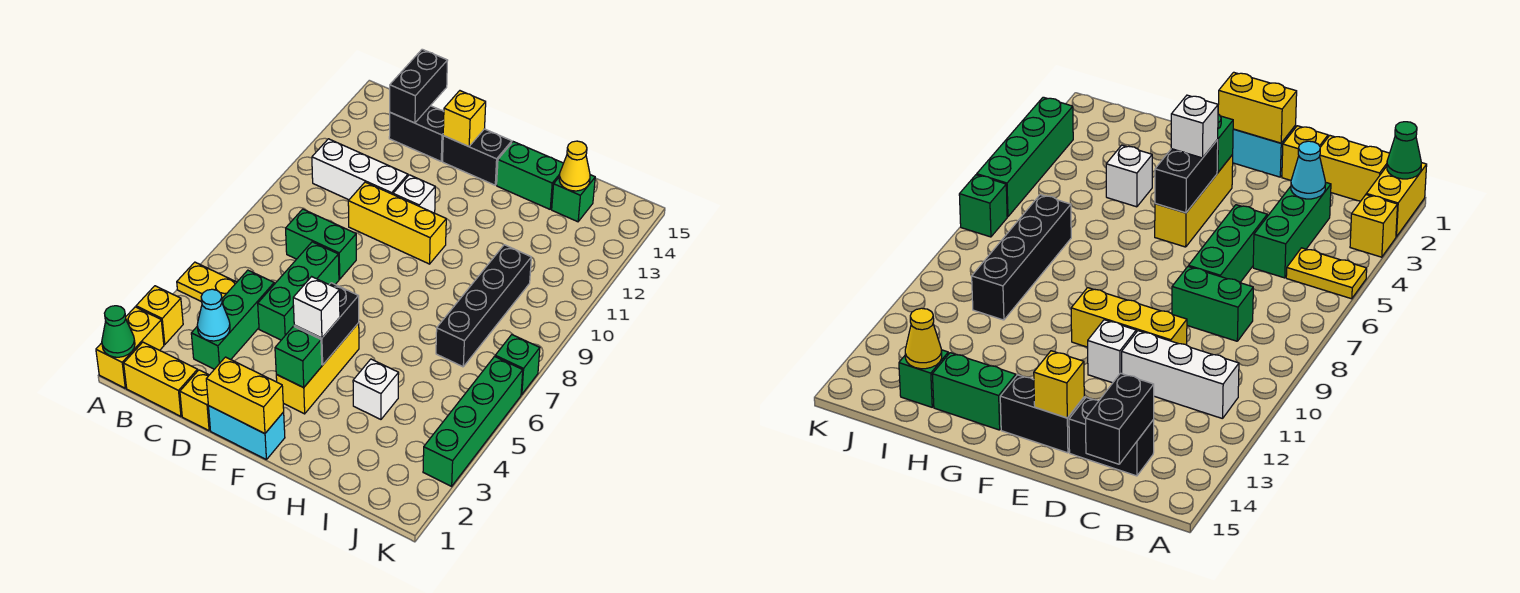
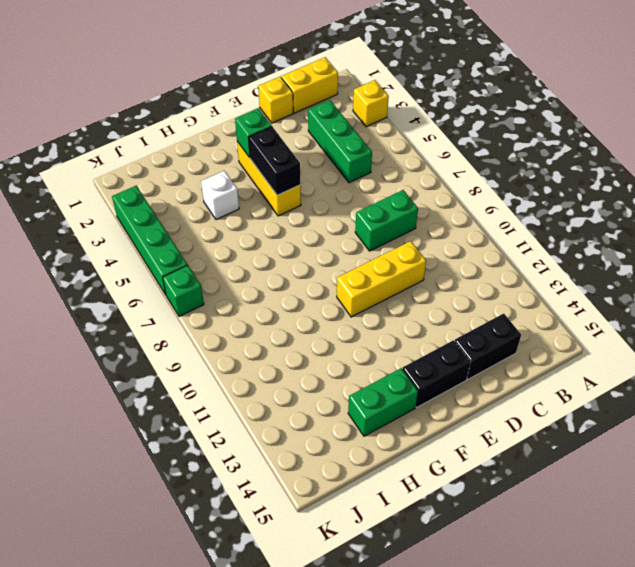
none -> yellow brick A1:A2 level 1
none -> yellow plate A5:B5 level 1
none -> white brick B11:D11 level 1
none -> green brick D5:D7 level 1

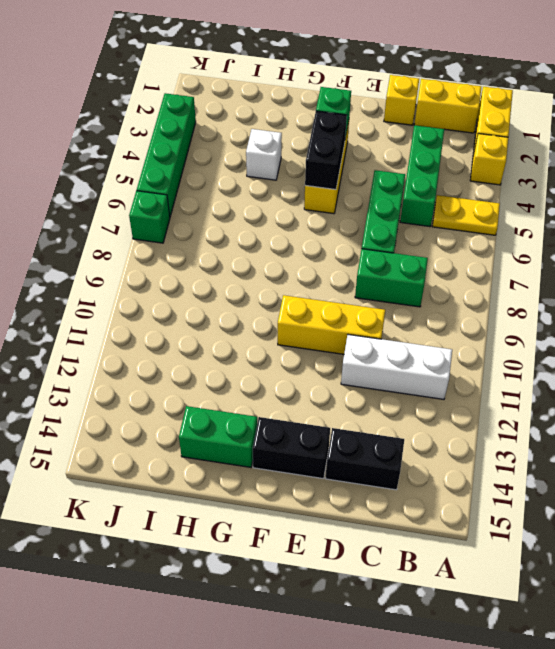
none -> cyan brick E1:F1 level 1
none -> white brick E11 level 1
none -> black brick I7:I10 level 1
none -> green brick I14 level 1

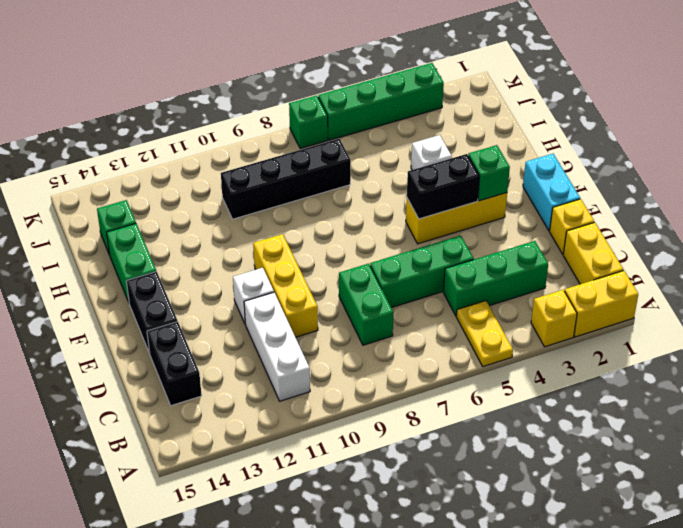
none -> green cone A1 level 2
none -> cyan cone C3 level 2
none -> black brick C14:C15 level 2
none -> yellow brick E1:F1 level 2

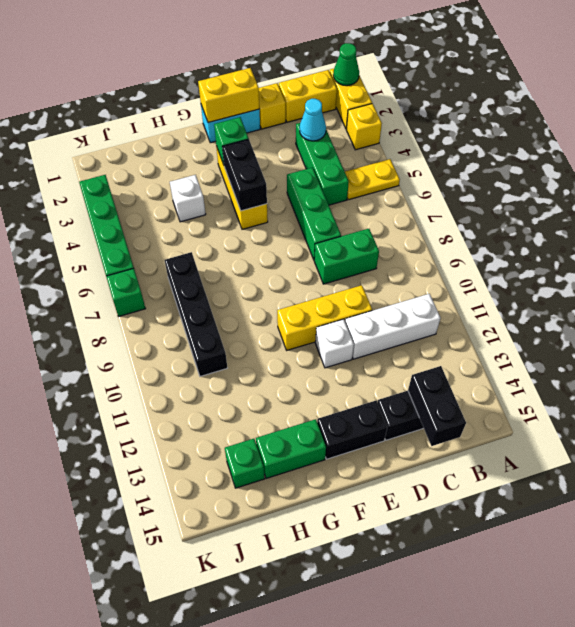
none -> yellow brick E14 level 2
none -> yellow cone I14 level 2
none -> white brick F4 level 3

